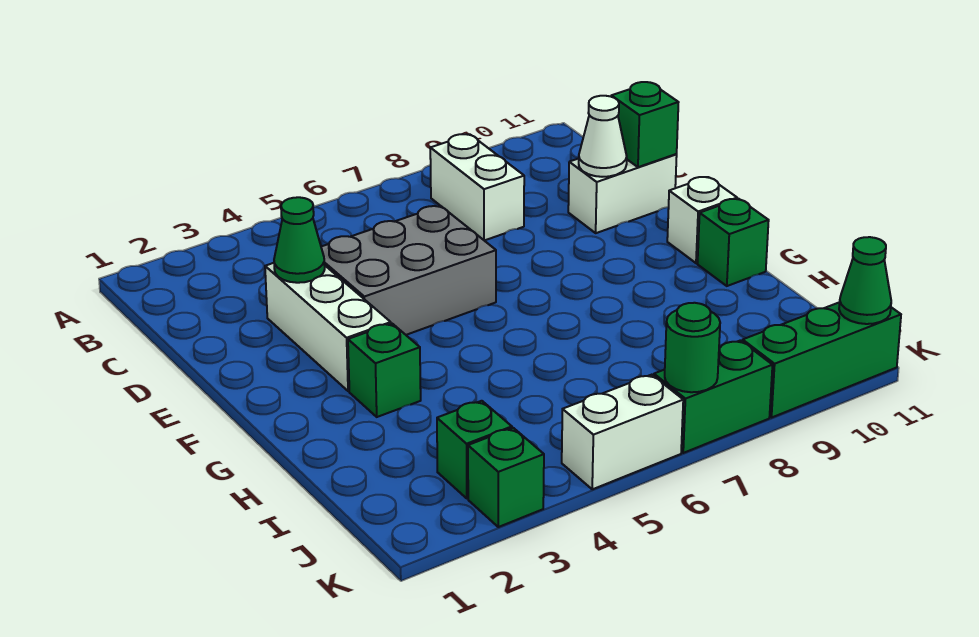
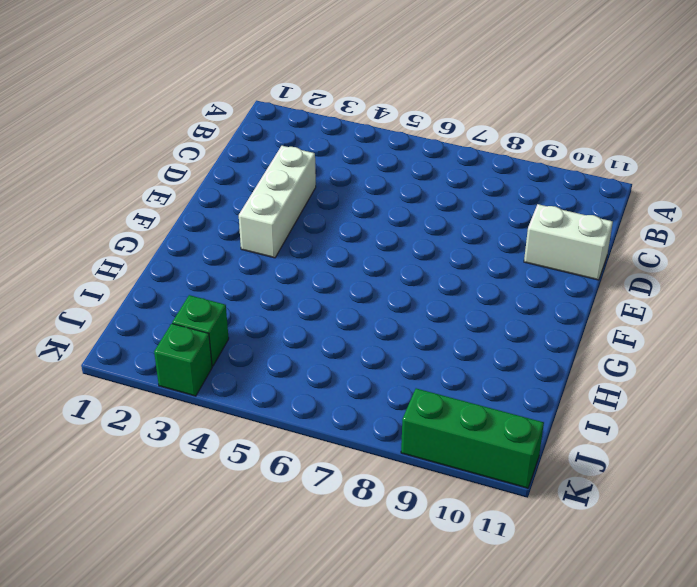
none -> white brick B8:C8 level 1
none -> grey brick D4:E6 level 1
none -> white brick F11 level 1

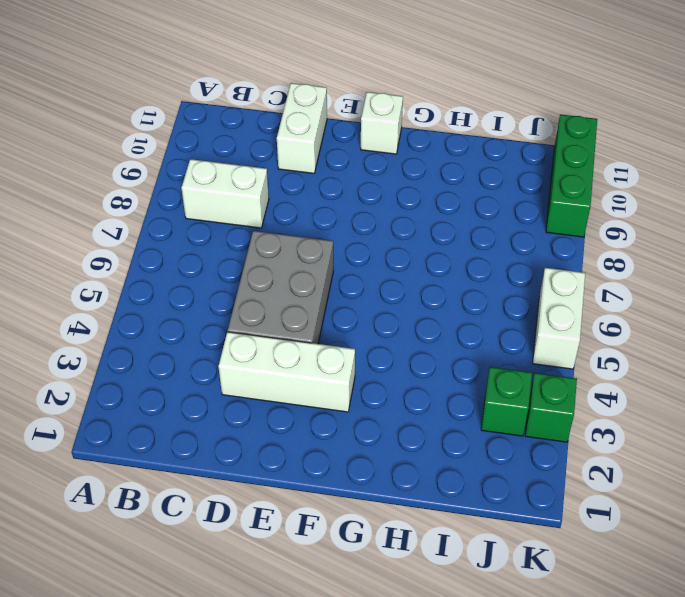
none -> green brick G3 level 1
none -> green brick G11 level 1
none -> green brick K7:K8 level 1

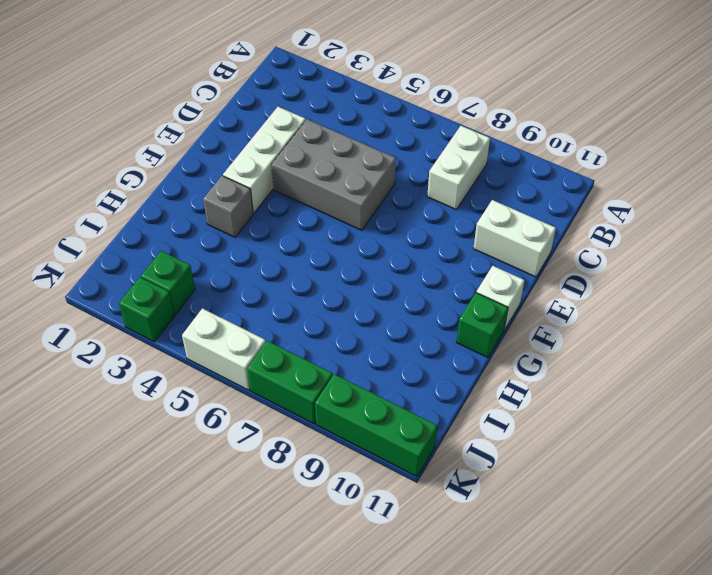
grey brick G3 level 1 -> green brick G3 level 1
none -> green cone D3 level 2
none -> white cone D10 level 2
none -> green brick D11 level 2

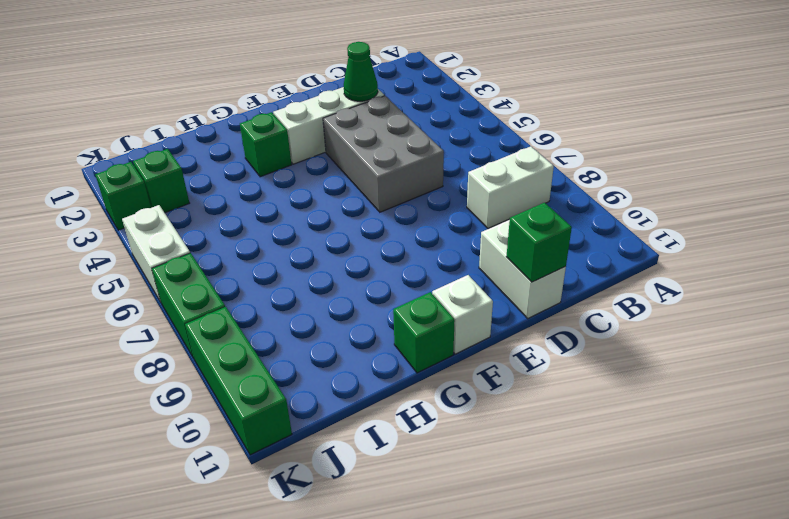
none -> white cone D10 level 2
none -> green round brick K7 level 2
none -> green cone K11 level 2

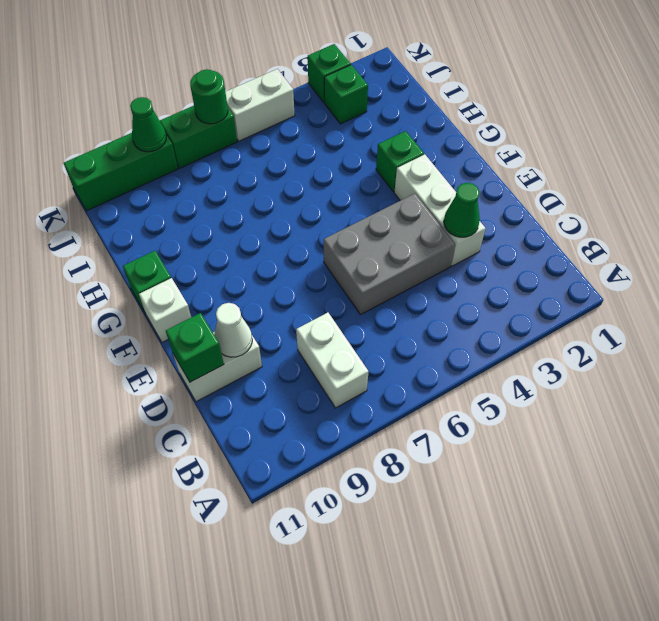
green cone K9 level 2 -> green cone K11 level 2

